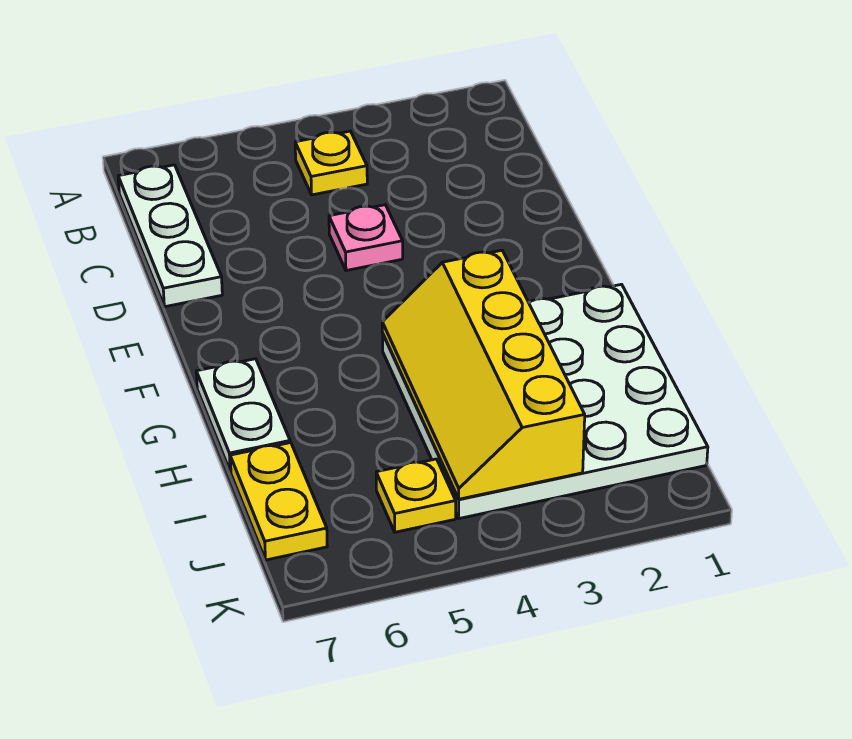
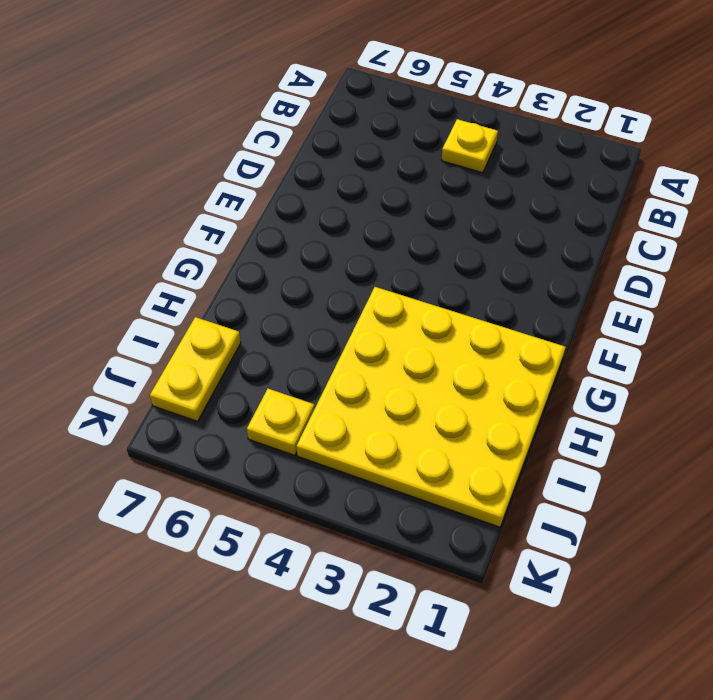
yellow plate G1:J4 level 1 -> white plate G1:J4 level 1
none -> white plate B7:D7 level 1
none -> pink plate D4 level 1

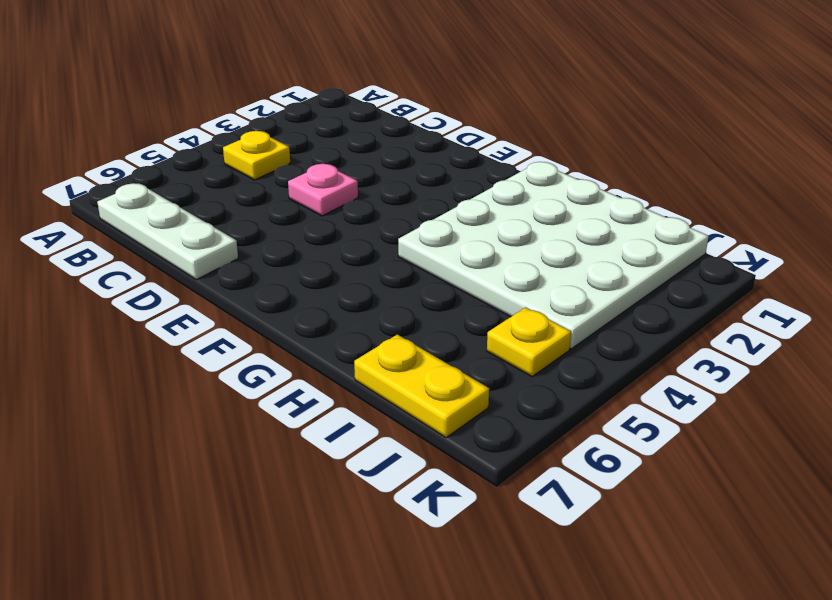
none -> white plate G7:H7 level 1
none -> yellow slope G3:J4 level 2 top 3

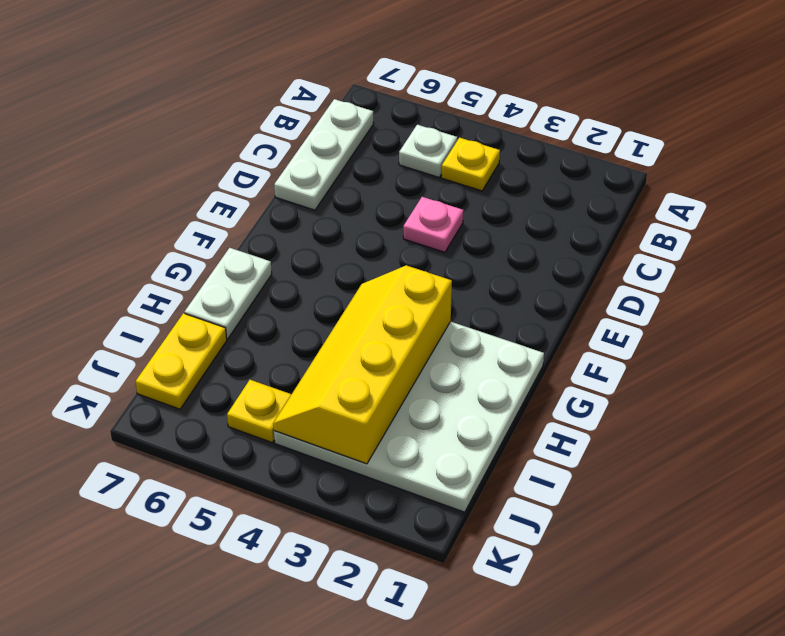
white plate B5 level 1 -> none

